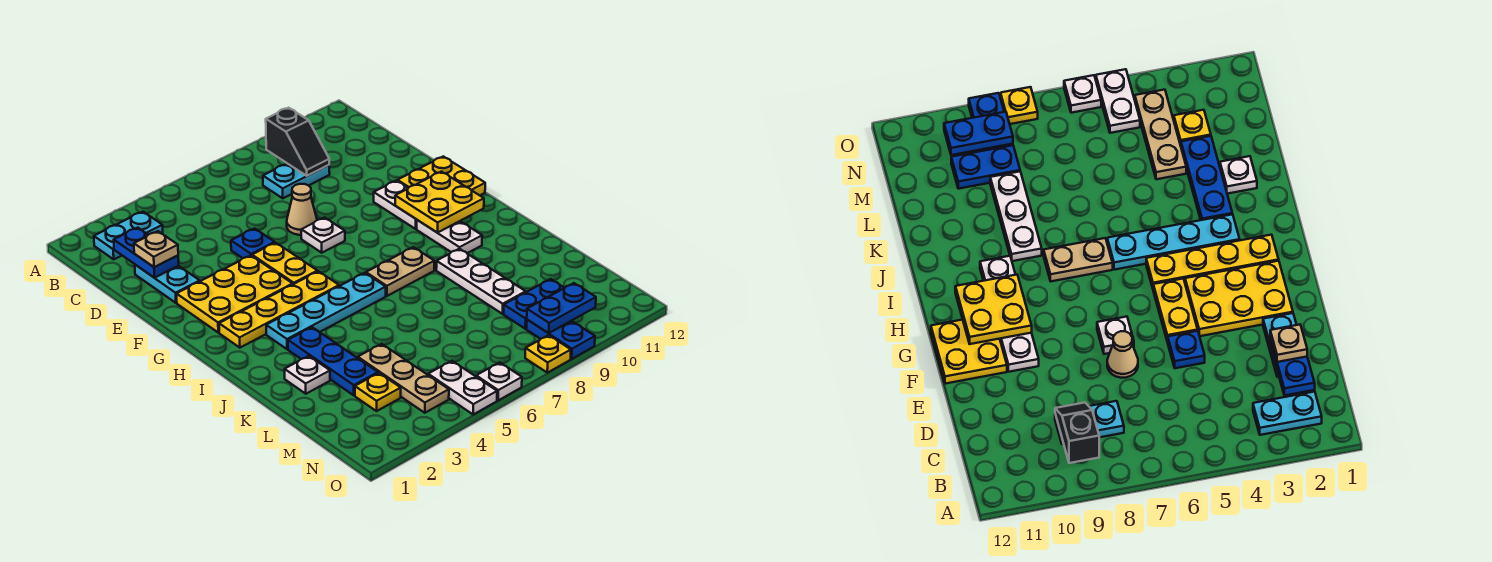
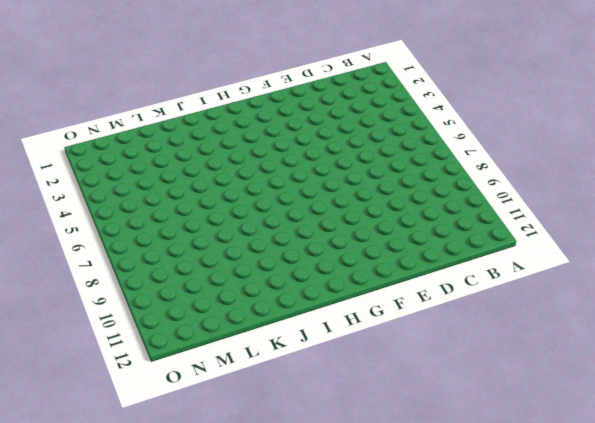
none -> cyan plate B2:B3 level 1
none -> cyan plate C8:C9 level 1
none -> cyan plate D2:E2 level 1

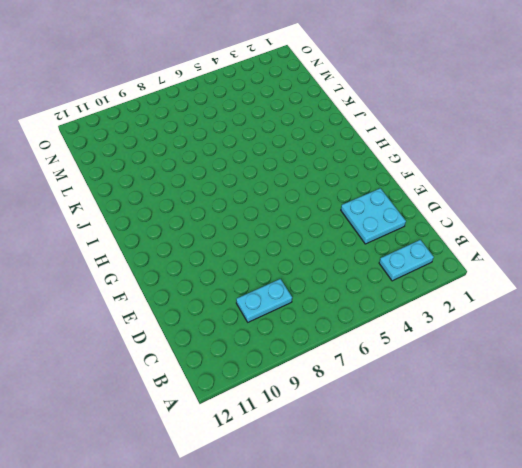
cyan plate D2:E3 level 1 -> cyan plate D2:E2 level 1
none -> blue plate E5 level 1
none -> tan cone E7 level 1
none -> yellow plate F2:G4 level 1

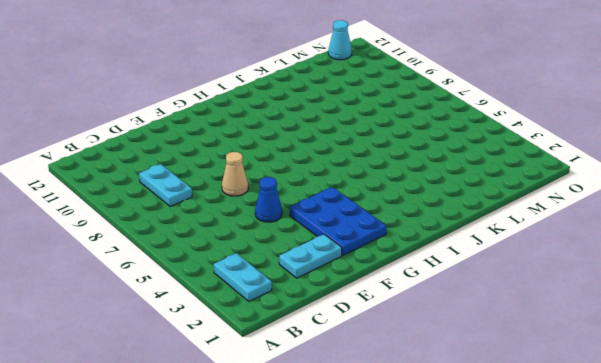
blue cone E5 level 1 -> blue plate E5 level 1
blue plate F2:G4 level 1 -> yellow plate F2:G4 level 1
cyan cone N12 level 1 -> none
none -> yellow plate F5:G5 level 1
none -> white plate F7 level 1
none -> white plate F10:G10 level 1

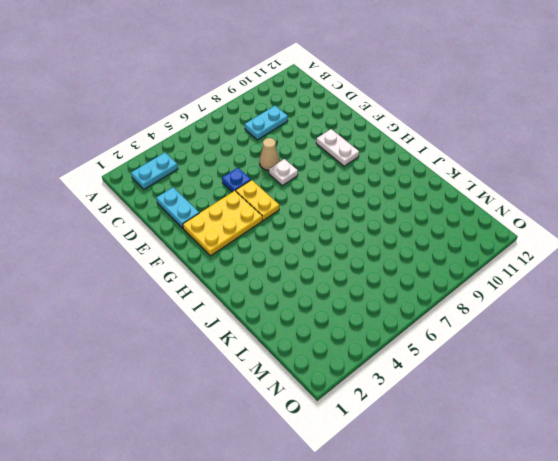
none -> yellow plate F11:G12 level 1
none -> yellow plate H2:H5 level 1
none -> white plate H10:I10 level 1

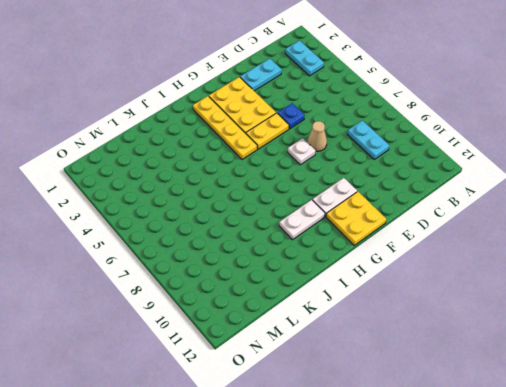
none -> cyan plate I3:I6 level 1
none -> tan plate I7:I8 level 1
none -> blue plate J3:L3 level 1

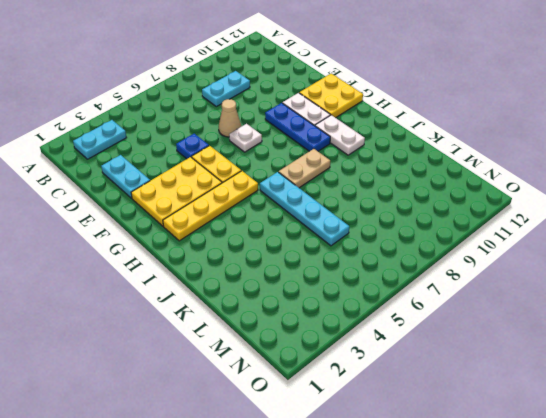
blue plate F9:H9 level 1 -> blue plate J3:L3 level 1
cyan plate I6:L6 level 1 -> cyan plate I3:I6 level 1
none -> white plate J9:L9 level 1
none -> white plate K2 level 1
none -> tan plate L4:N4 level 1

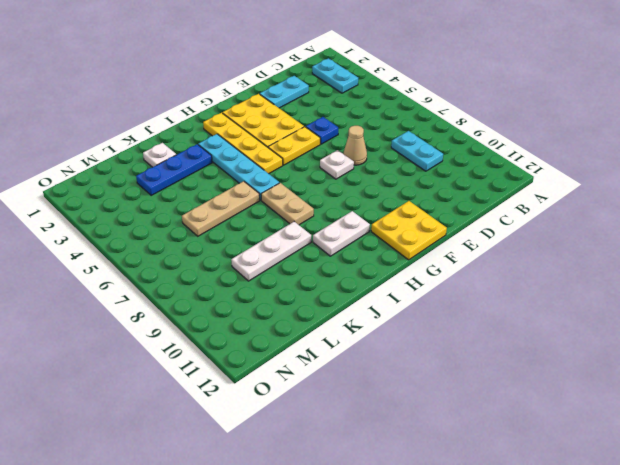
tan plate J6:L6 level 1 -> tan plate L4:N4 level 1
none -> white plate F10:G10 level 1
none -> yellow plate M3 level 1
none -> blue plate M9:M10 level 1

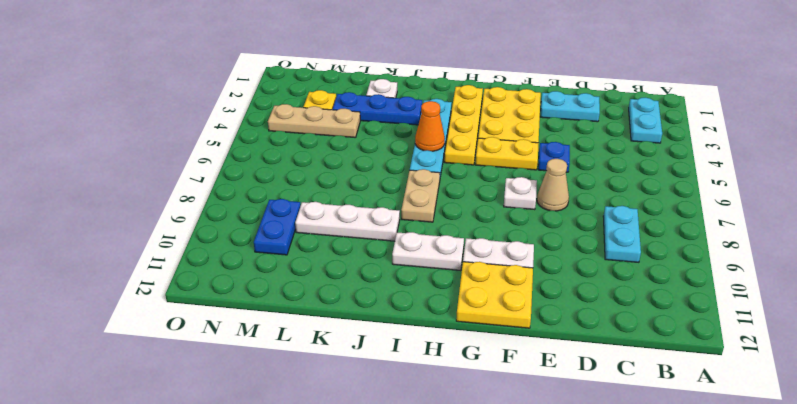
orange cone I5 level 2 -> none
none -> white plate N5:O5 level 1
none -> blue plate N9:O9 level 1
none -> white plate O6 level 1

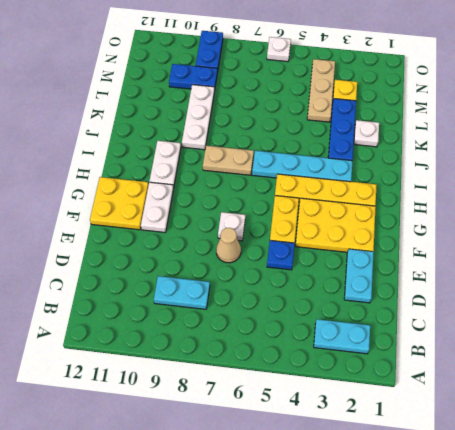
none -> white plate N5:O5 level 1
none -> yellow plate O8 level 1
none -> black slope B9:C9 level 2 top B

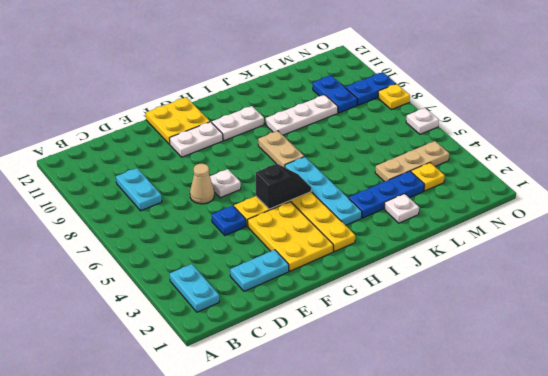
black slope G5:H5 level 2 top G -> black slope B9:C9 level 2 top B
none -> white plate N5:O5 level 1
none -> blue plate C2:D2 level 2
none -> yellow plate G10:H11 level 2

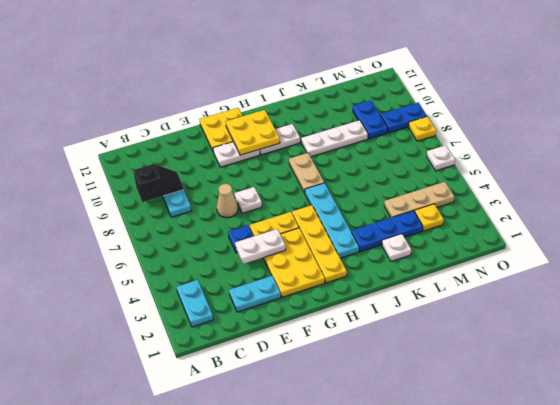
white plate E4:F4 level 2 -> white plate N5:O5 level 1
none -> blue plate C2:D2 level 2
none -> blue plate N9:N10 level 2
none -> tan plate D2 level 3

